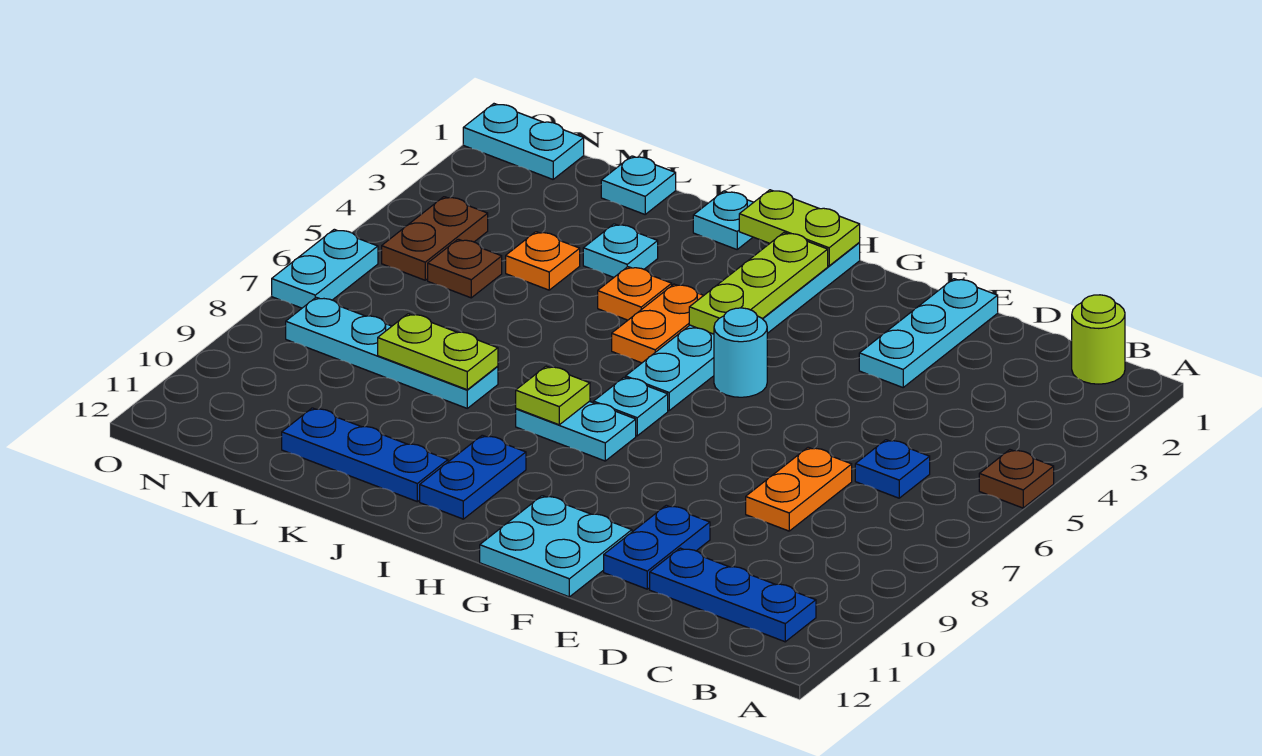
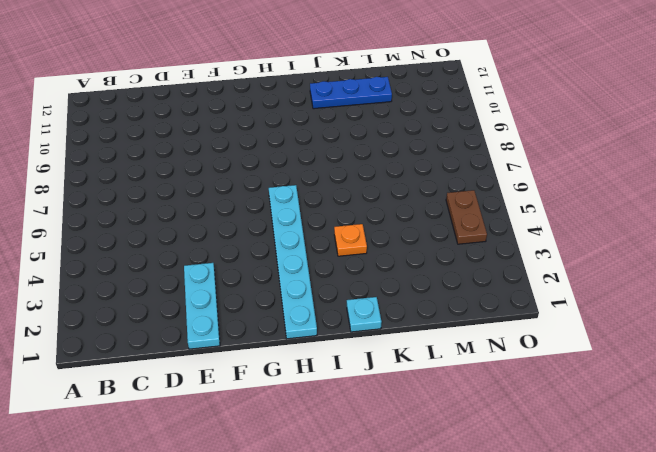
none -> brown plate A5 level 1
none -> lime round brick B1 level 1
none -> blue plate B11:D11 level 1

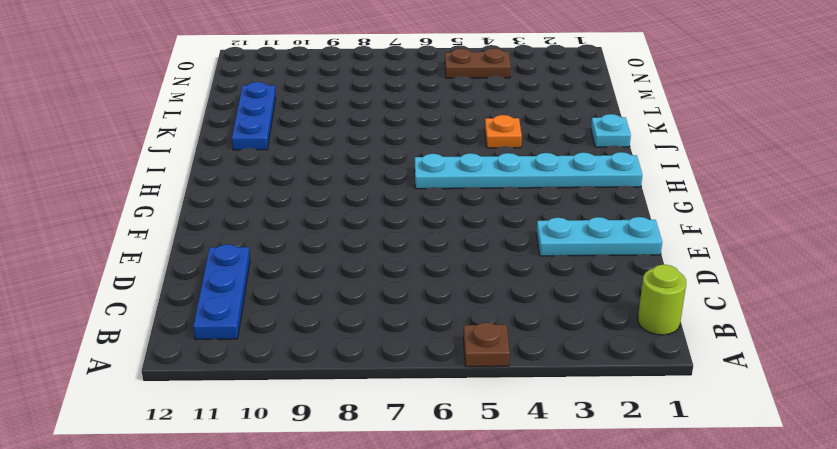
none -> blue plate C6 level 1
none -> orange plate D7:D8 level 1
none -> blue plate E10:E11 level 1

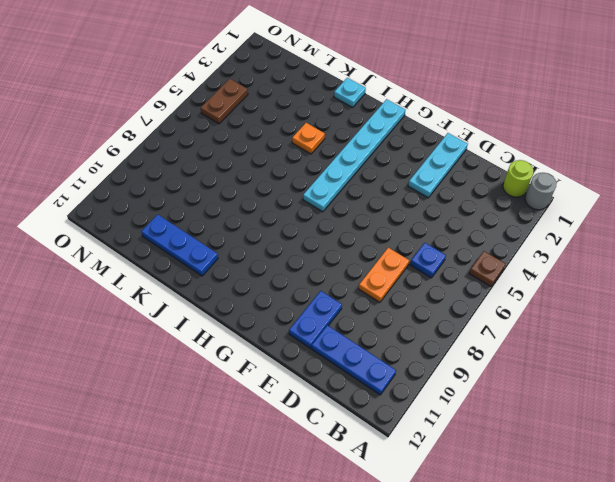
grey round brick A1 level 1 -> none
none -> cyan plate F11:G12 level 1
none -> cyan round brick G5 level 1
none -> cyan plate H7 level 1

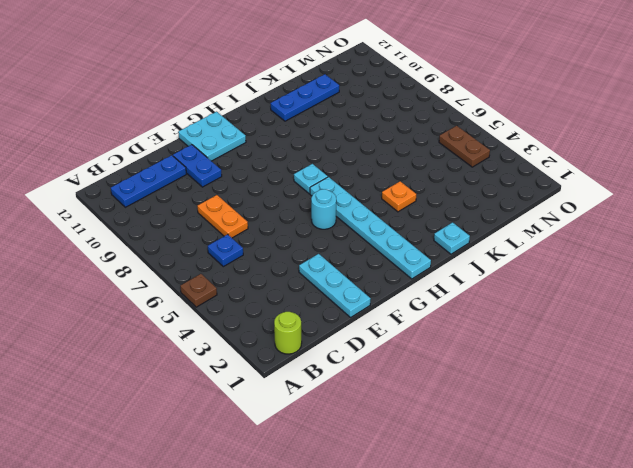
none -> cyan plate H8:I8 level 1
none -> orange plate I4:I5 level 1
none -> blue plate I10:I11 level 1

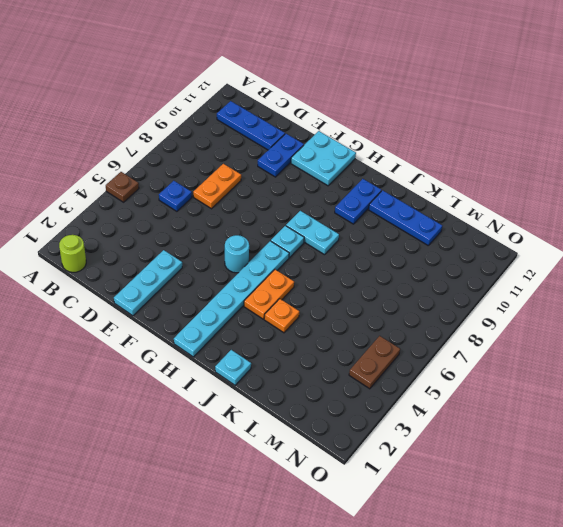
none -> cyan plate K3 level 1
none -> cyan plate K8:N8 level 1
none -> cyan plate L1 level 1

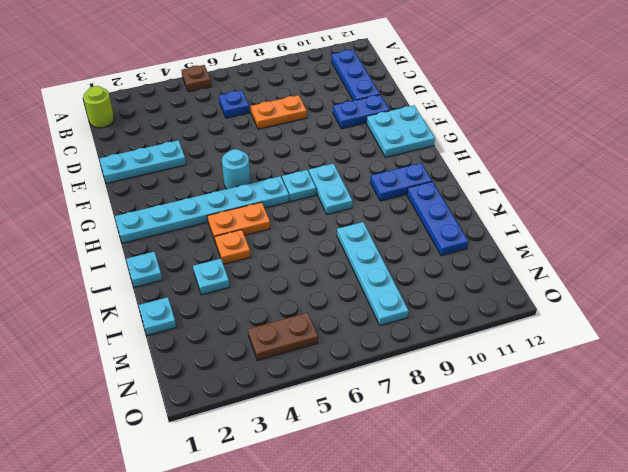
none -> orange plate L4 level 1
none -> brown plate M5 level 1
none -> cyan plate N1:O1 level 1

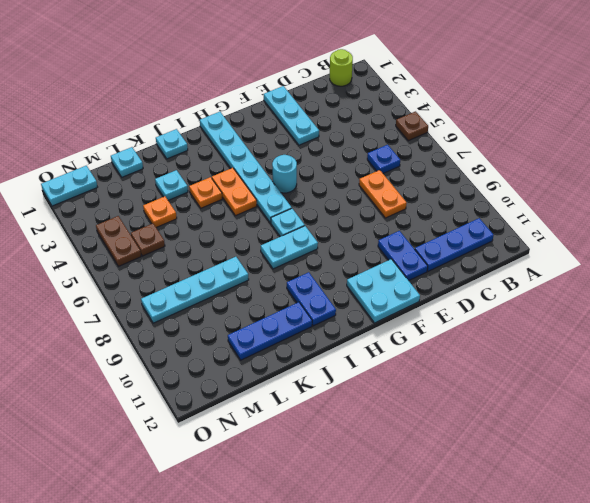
none -> cyan plate O6:O7 level 1
none -> lime plate H1:I1 level 2
none -> lime plate H2:H4 level 2

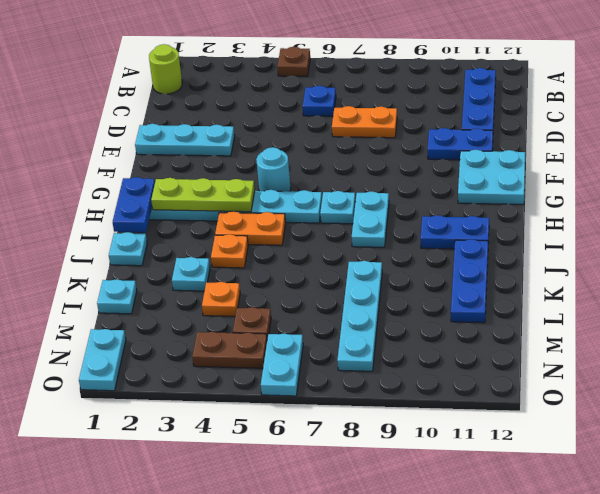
blue plate H1:I1 level 2 -> lime plate H1:I1 level 2
cyan plate N6:O6 level 1 -> cyan plate O6:O7 level 1
none -> lime plate I8 level 2
none -> lime plate K8:L8 level 2

